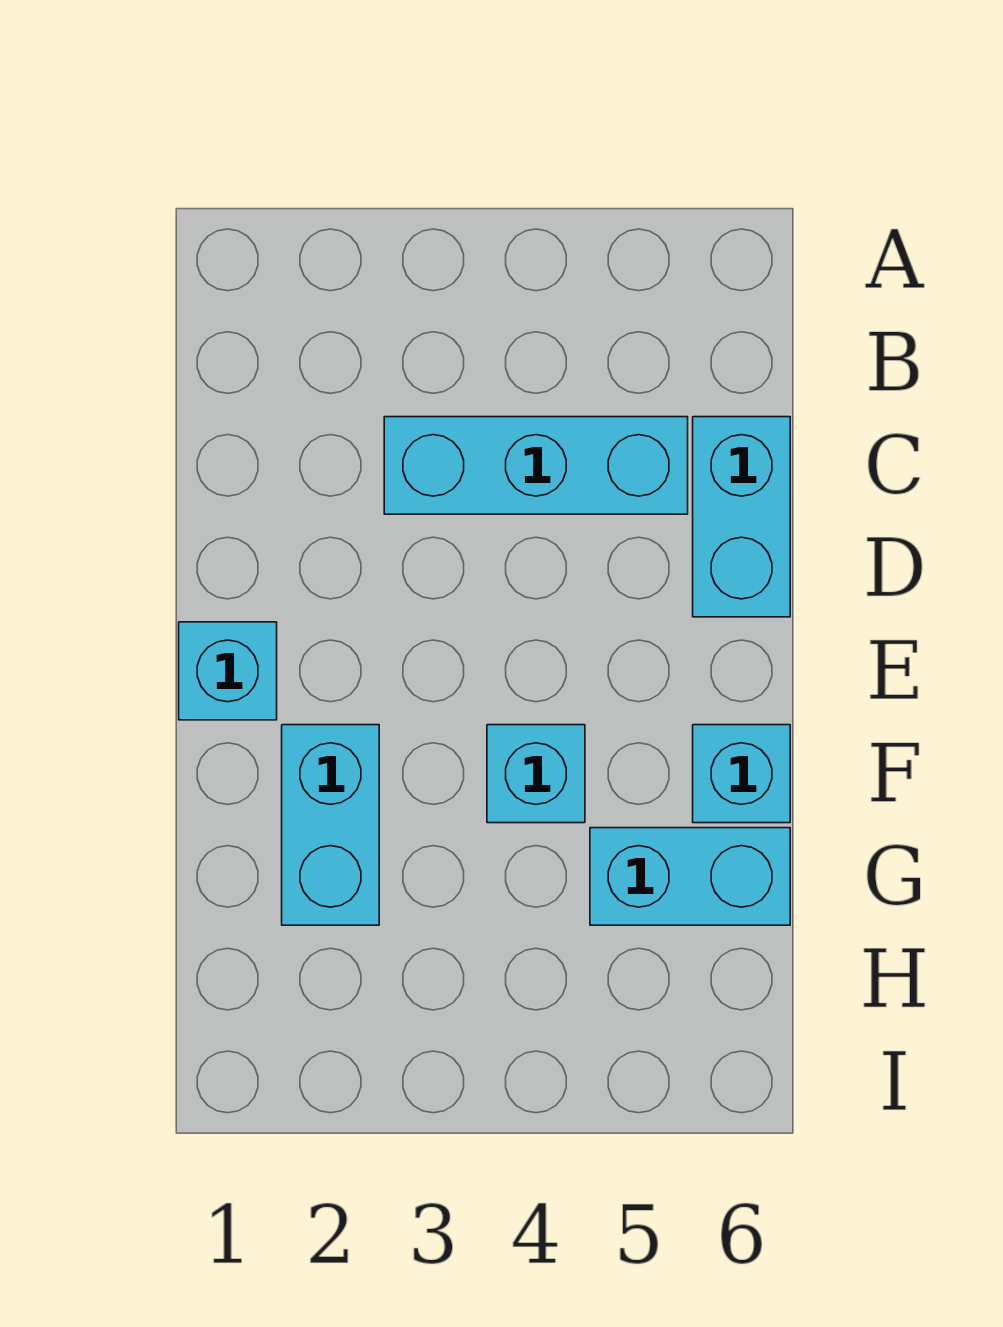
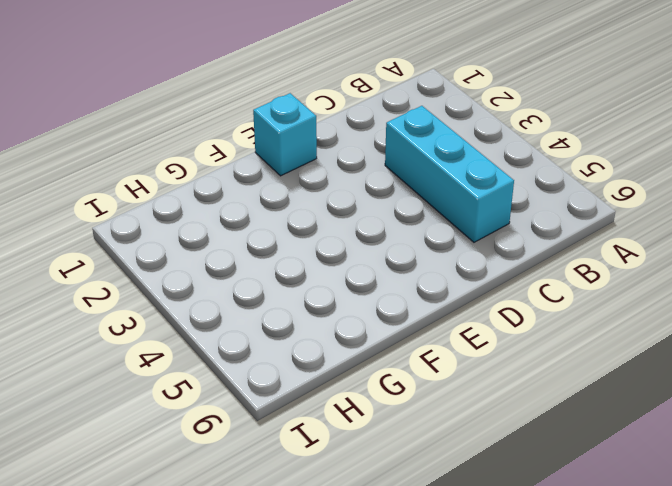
none -> cyan brick C6:D6 level 1
none -> cyan brick F2:G2 level 1

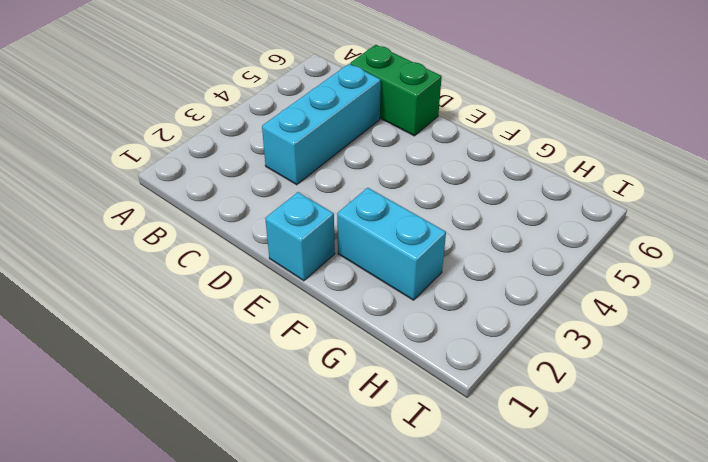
green brick C6:D6 level 1 -> cyan brick C6:D6 level 1
none -> cyan brick F4 level 1
none -> cyan brick F6 level 1

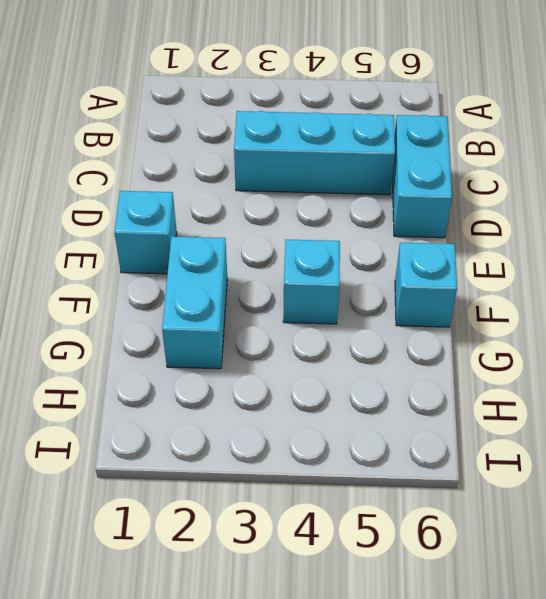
none -> cyan brick G5:G6 level 1

